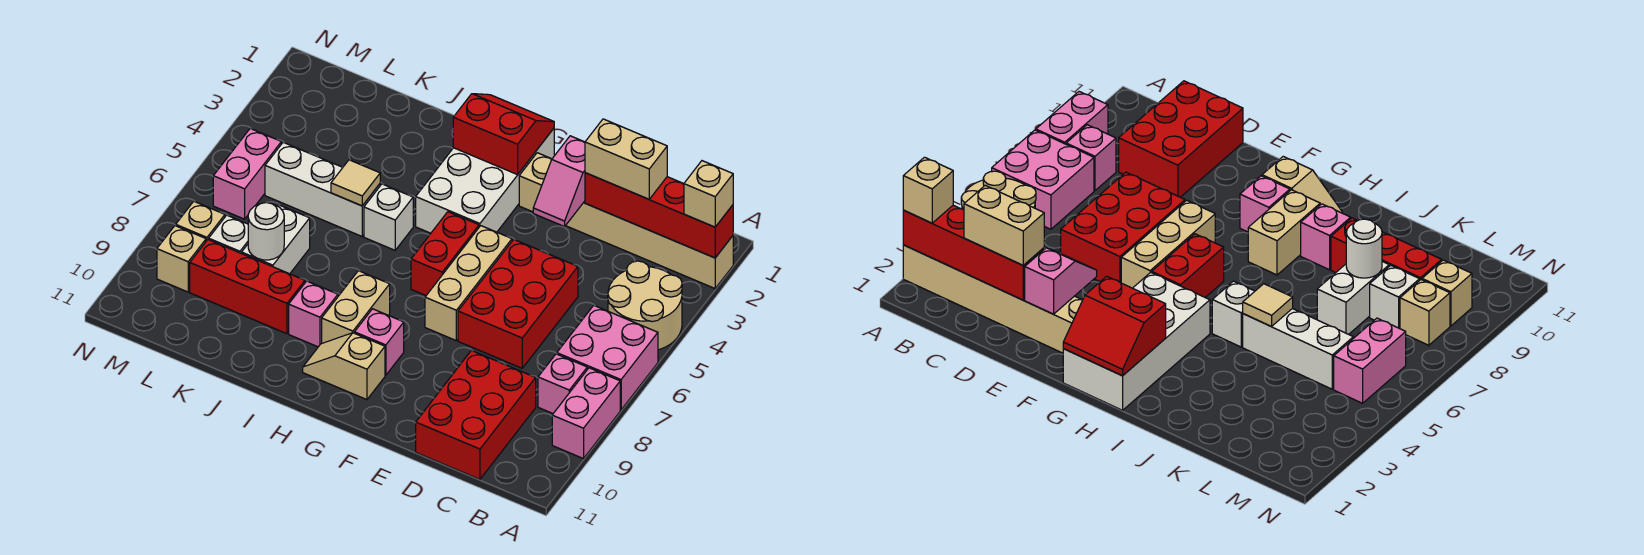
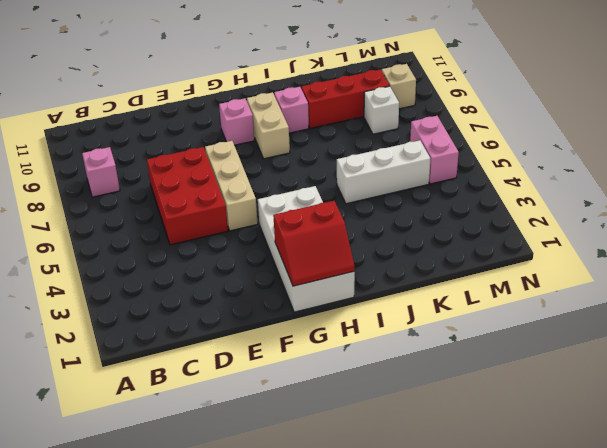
none -> tan brick A2:F2 level 1
none -> tan round brick A4:B5 level 1
none -> pink brick A6:B7 level 1

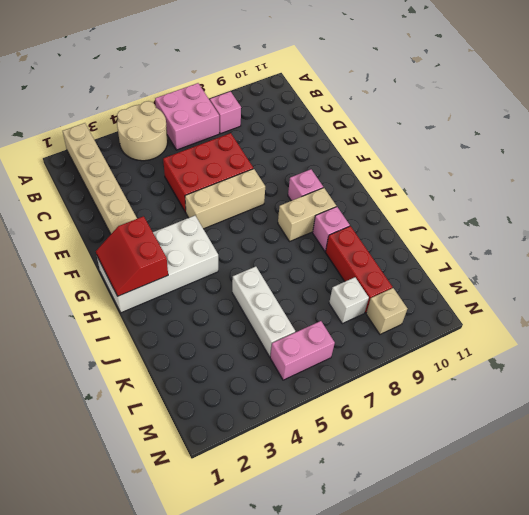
none -> pink brick A8:A9 level 1
none -> red brick C9:D11 level 1
none -> red brick G5:G6 level 1

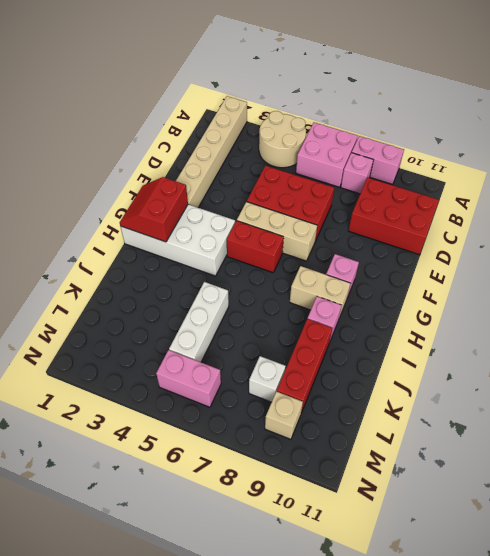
none -> tan slope G10:H10 level 1 top G
none -> white brick I5 level 1
none -> white brick K7:K8 level 1

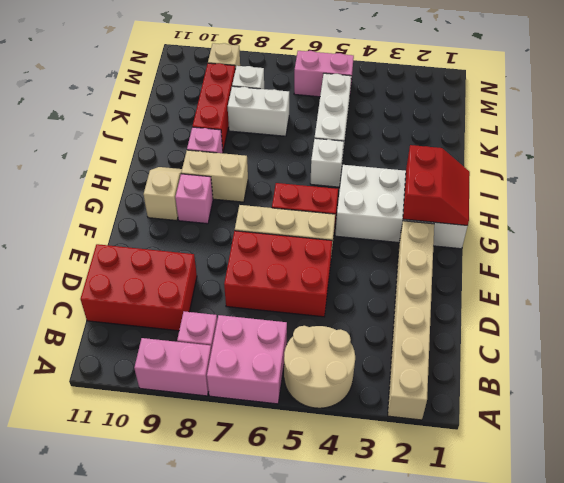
none -> tan brick M8 level 1
none -> red brick A2:D2 level 2
none -> pink slope E2:E3 level 2 top 2

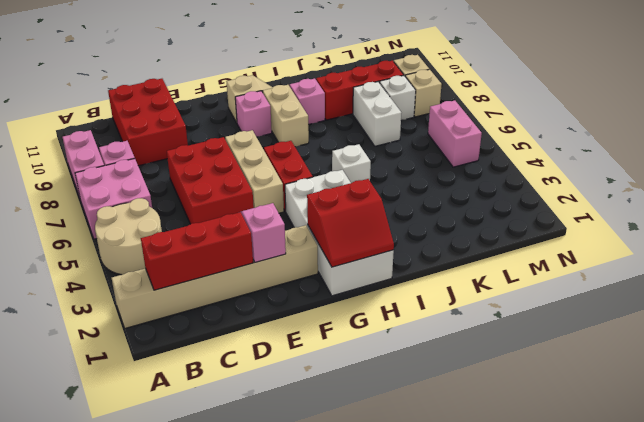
red brick B2:D2 level 2 -> red brick A2:D2 level 2
none -> white brick J5:L5 level 1
none -> tan tile J5 level 2
none -> white round brick K8 level 2

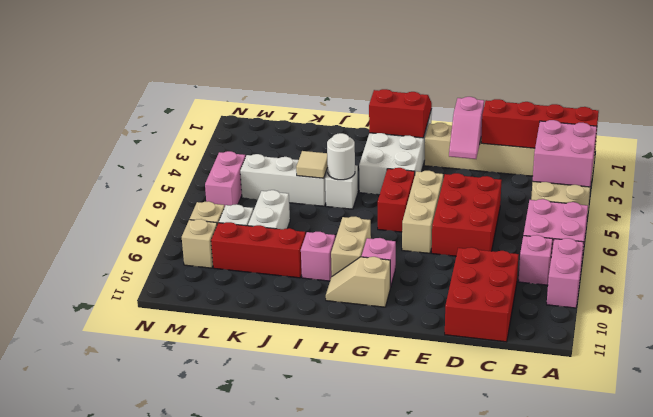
pink brick A3:B4 level 2 -> none
white round brick I5 level 2 -> white round brick K8 level 2
none -> tan brick A2 level 3
none -> tan brick C2:D2 level 3

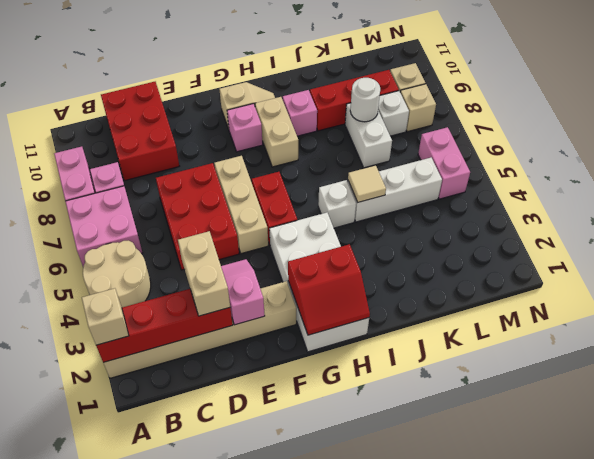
tan brick D2:D3 level 3 -> tan brick C2:D2 level 3

